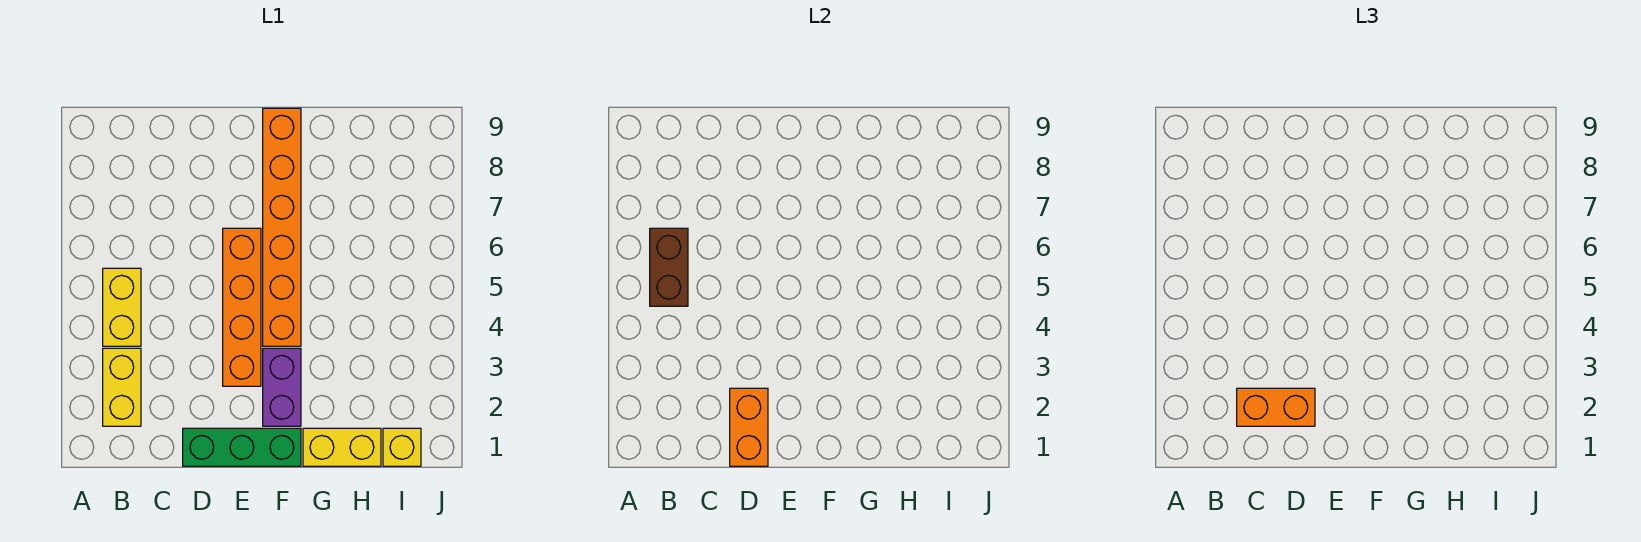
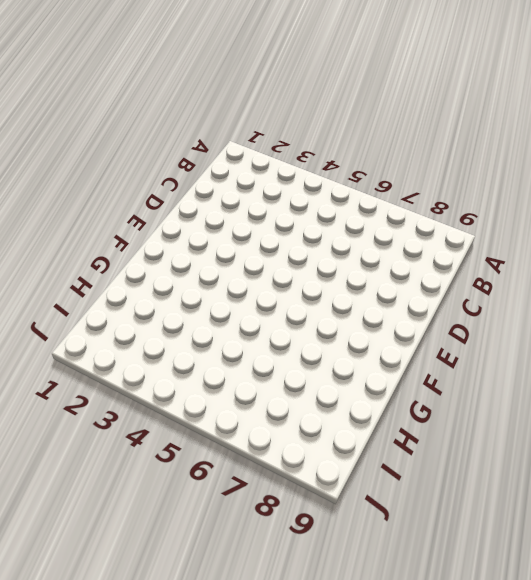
none -> yellow brick B2:B3 level 1
none -> yellow brick B4:B5 level 1

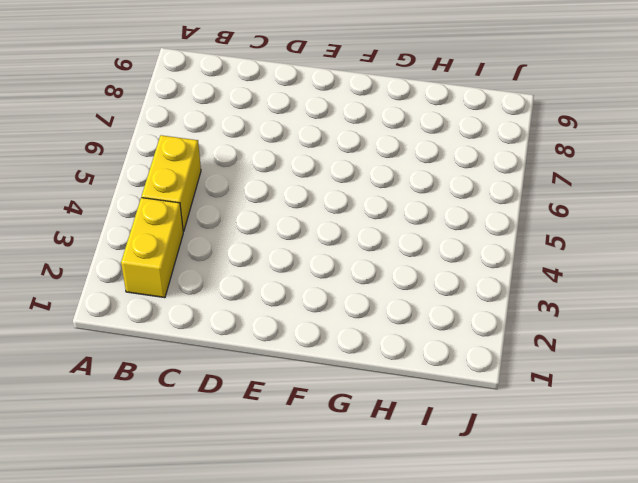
none -> green brick D1:F1 level 1
none -> orange brick E3:E6 level 1

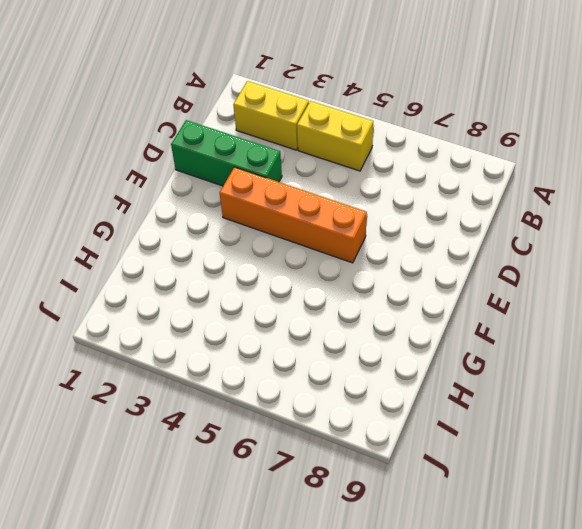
green brick D1:D3 level 1 -> green brick D1:F1 level 1
none -> purple brick F2:F3 level 1
none -> orange brick F4:F9 level 1

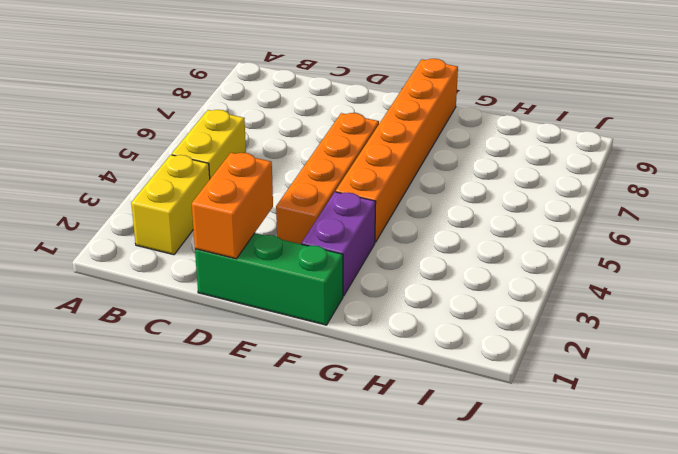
none -> yellow brick G1:H1 level 1
none -> yellow brick I1 level 1

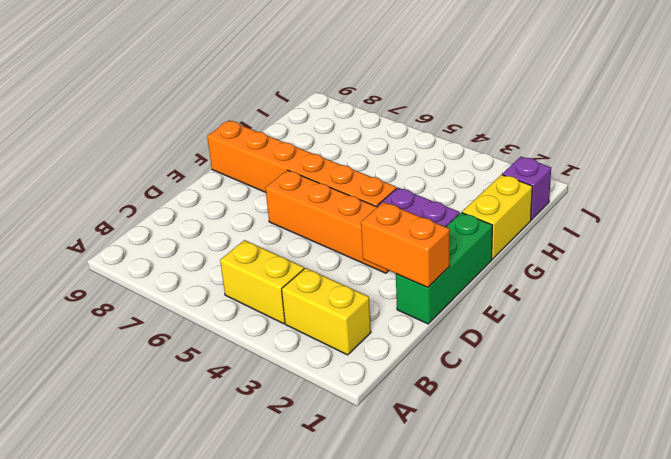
purple brick I1 level 1 -> yellow brick I1 level 1
none -> brown brick B5:B6 level 2
none -> orange brick C2:D2 level 3

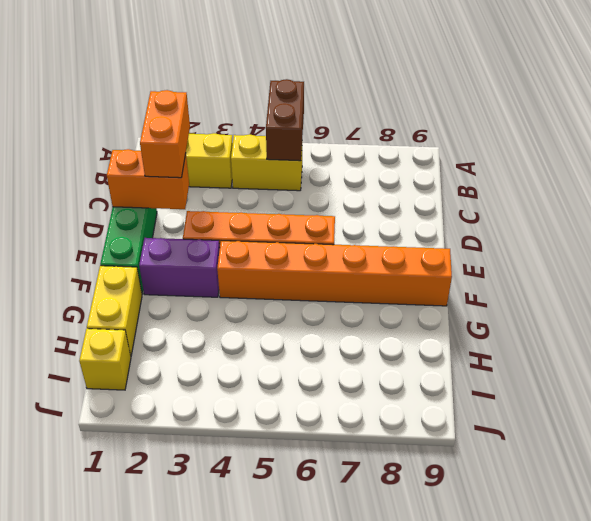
brown brick A5:B5 level 2 -> brown brick B5:B6 level 2

